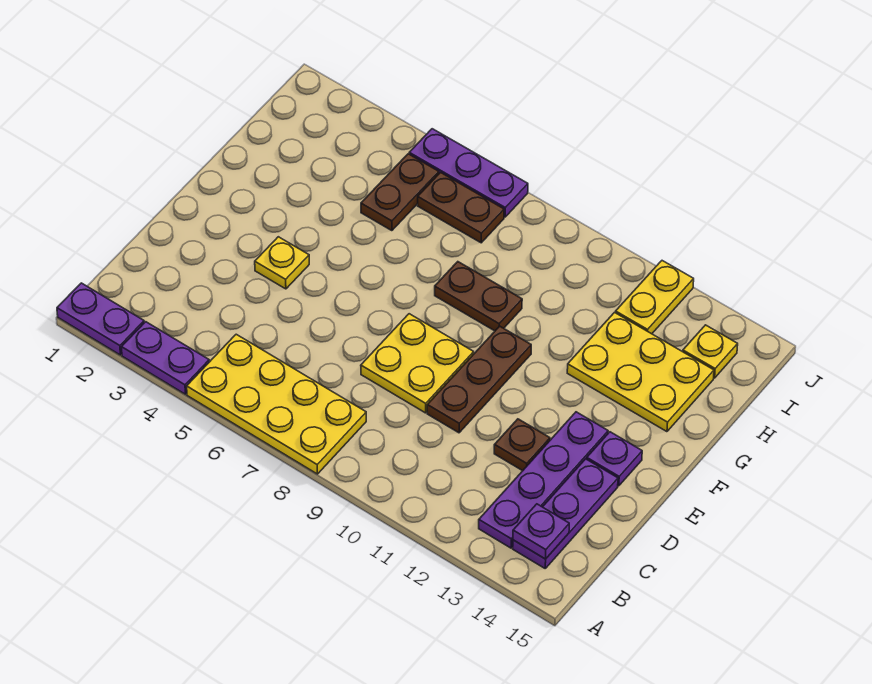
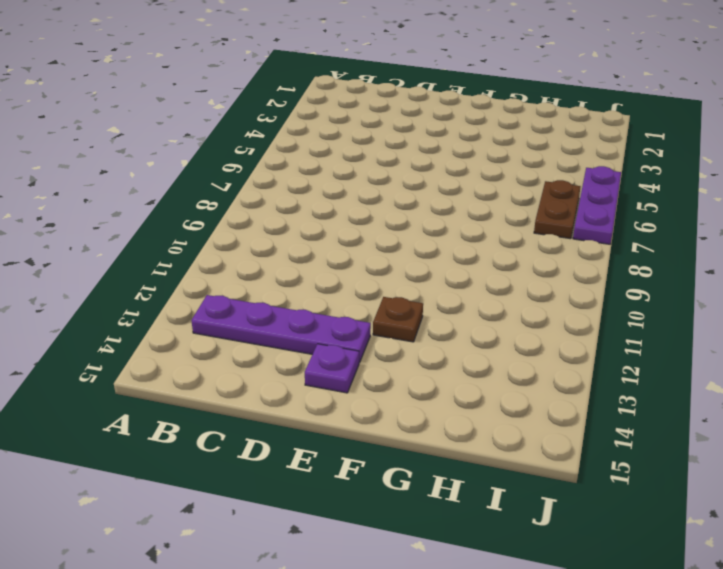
brown plate F12 level 1 -> brown plate D12 level 1
none -> purple plate A1:A2 level 1
none -> purple plate A3:A4 level 1
none -> yellow plate A5:B8 level 1

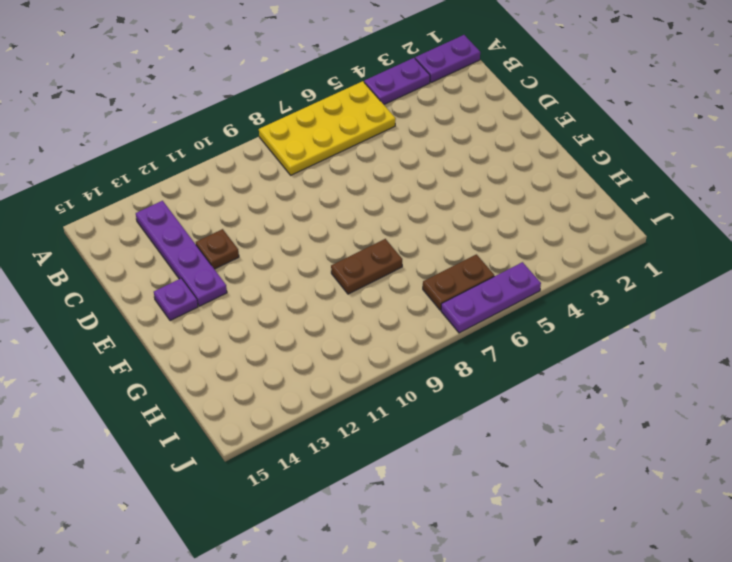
none -> purple plate B14:D14 level 1
none -> yellow plate D8:E9 level 1
none -> brown plate D10:F10 level 1

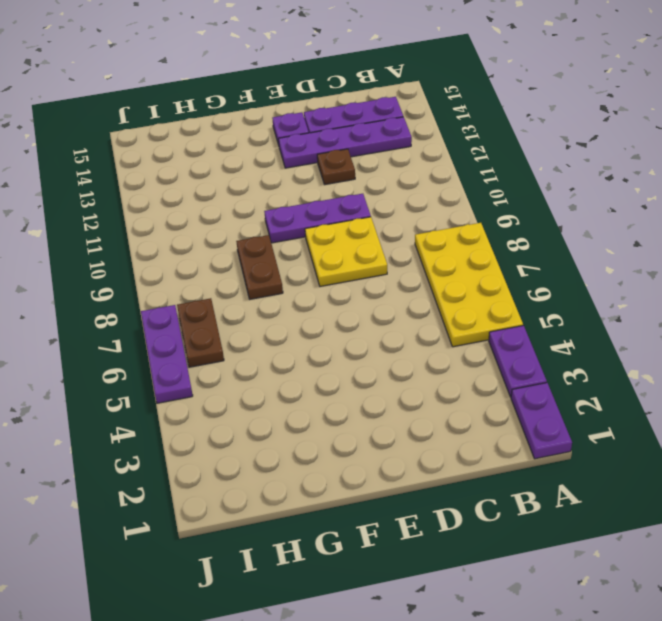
purple plate D10:F10 level 1 -> brown plate D10:F10 level 1
none -> yellow plate E4 level 1
none -> yellow plate G12:H14 level 1
none -> brown plate H5:I5 level 1

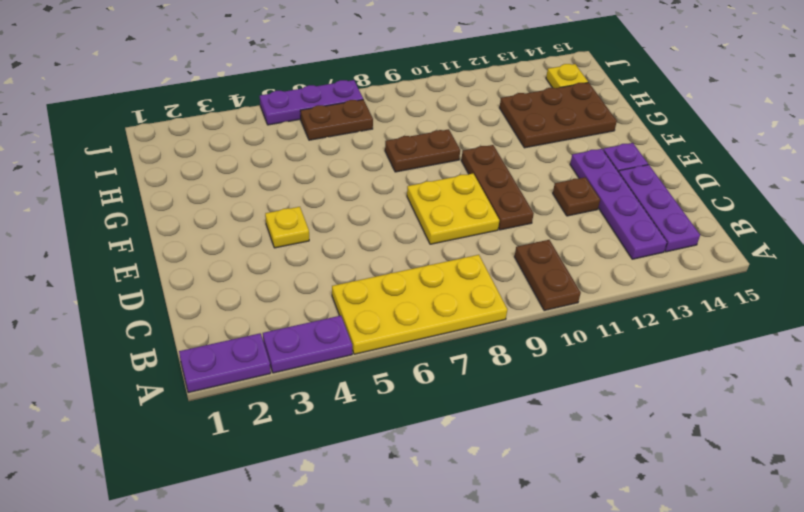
brown plate A10:B10 level 1 -> brown plate H5:I5 level 1
brown plate G12:H14 level 1 -> yellow plate G12:H14 level 1
none -> yellow plate I12:J12 level 1
none -> purple plate B14 level 2

